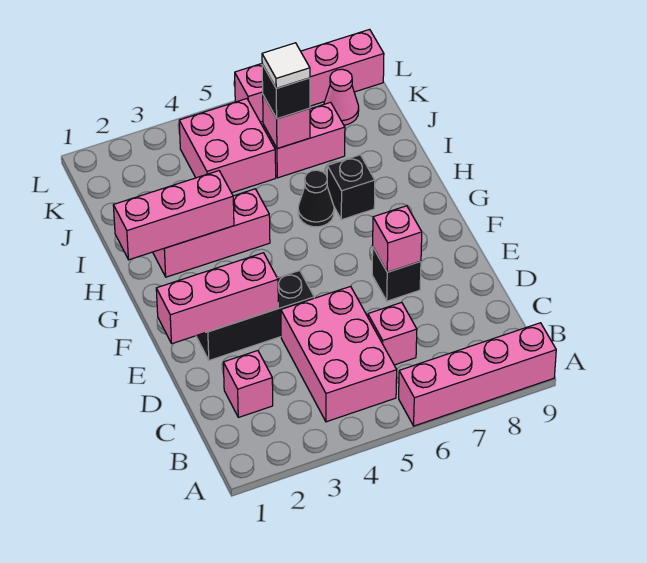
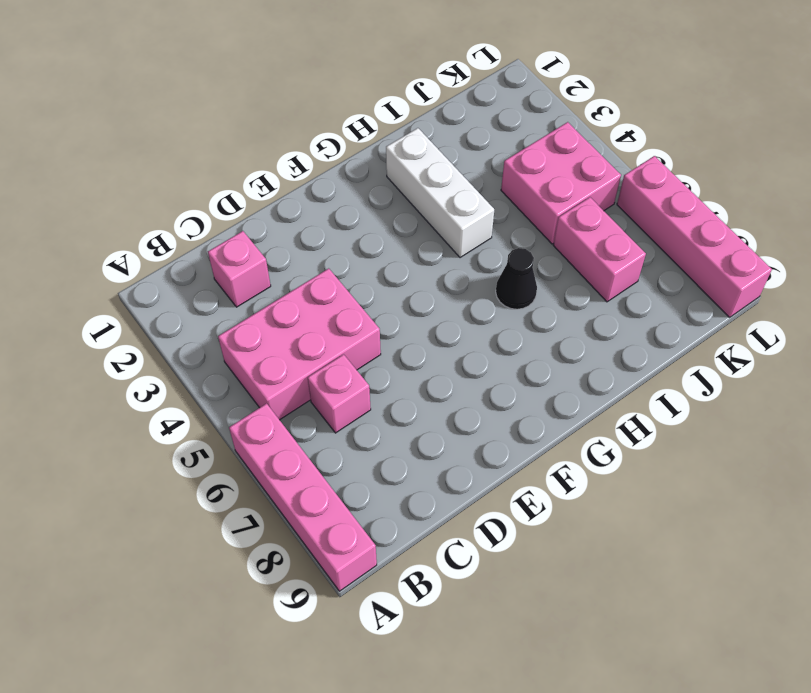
white brick H2:H4 level 1 -> pink brick H2:H4 level 1
none -> black brick E2:E4 level 1
none -> black brick E7 level 1
none -> black brick H7 level 1

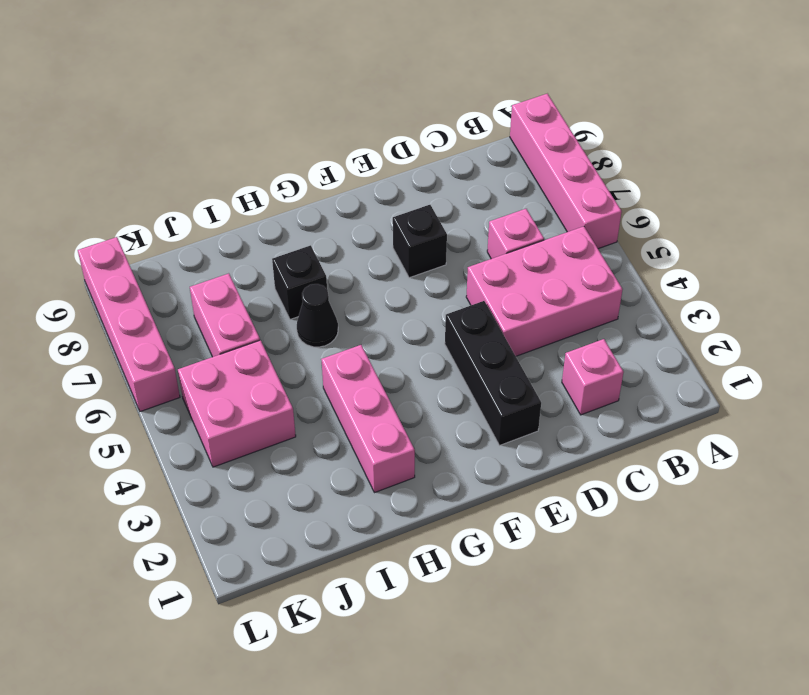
none -> pink cone K8 level 1
none -> pink brick E1:E3 level 2
none -> pink brick E7 level 2

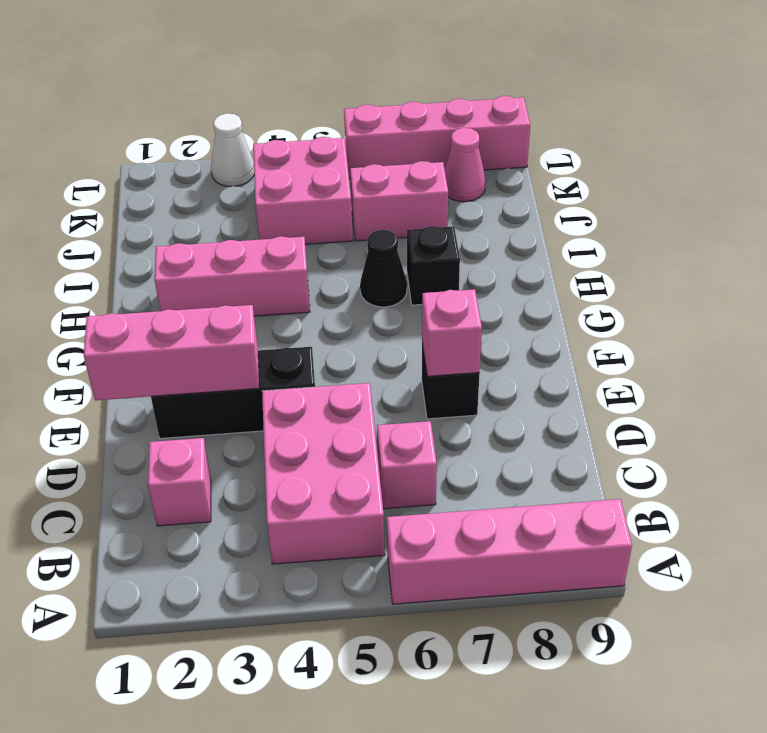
white cone L3 level 1 -> none
none -> pink brick H1:H3 level 2
none -> pink brick J6 level 2
none -> black brick J6 level 3

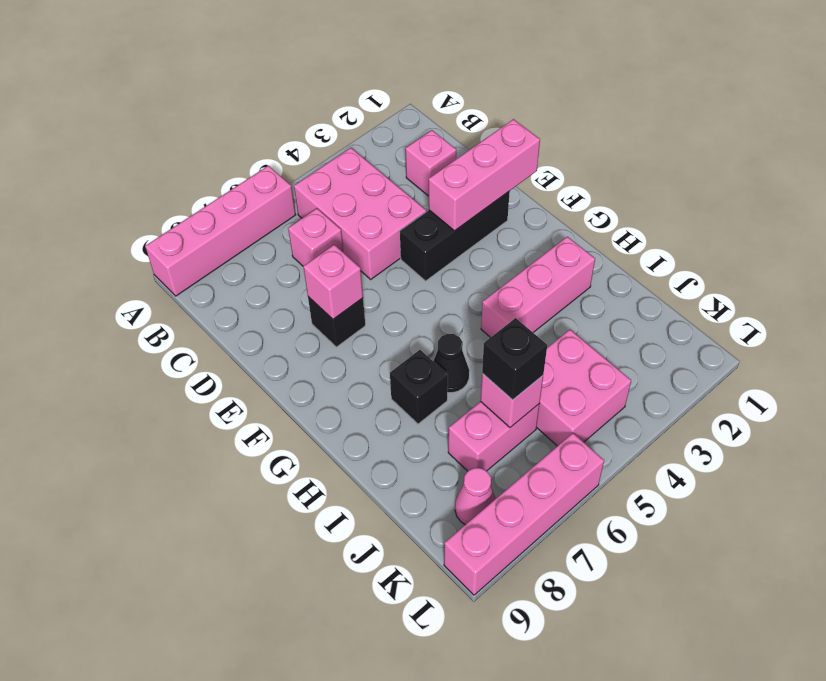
none -> pink brick H1:H3 level 2
none -> white tile J6 level 4

